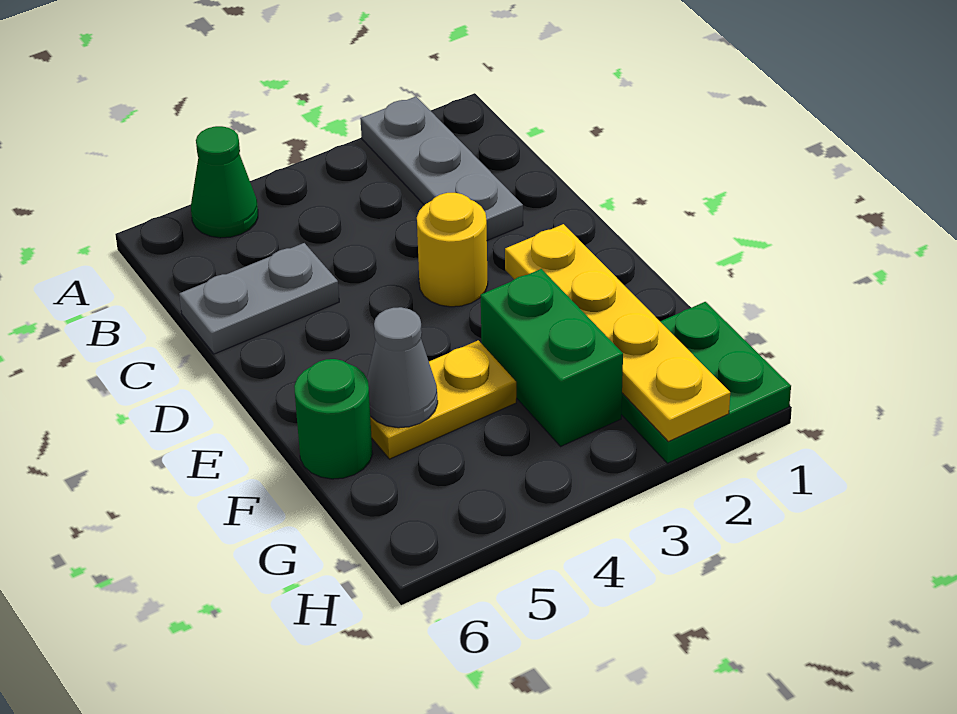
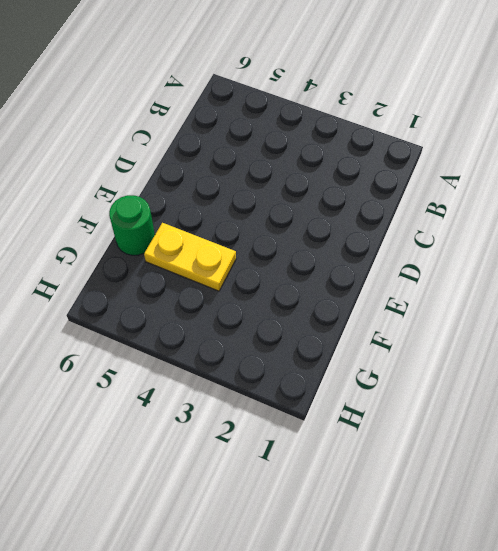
none -> grey plate A2:C2 level 1
none -> green cone A5 level 1

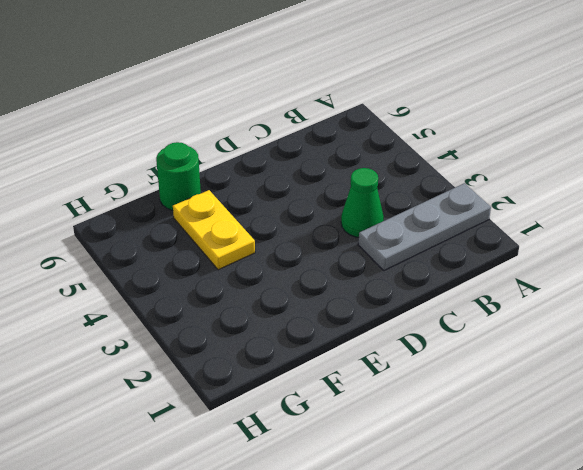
green cone C3 level 1 -> green cone A5 level 1
none -> grey plate C5:C6 level 1
none -> yellow round brick D3 level 1

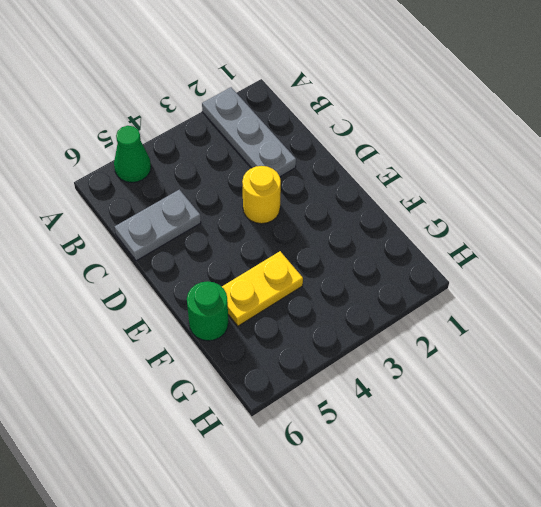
none -> green brick F3:G3 level 1
none -> green plate G1:H2 level 1

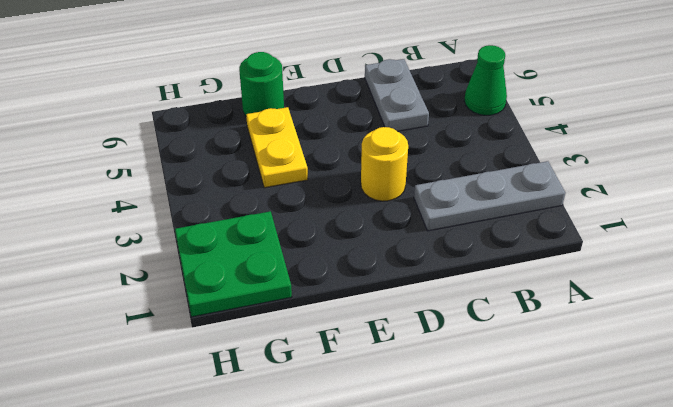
none -> green brick F3:G3 level 1
none -> yellow plate E2:H2 level 2

